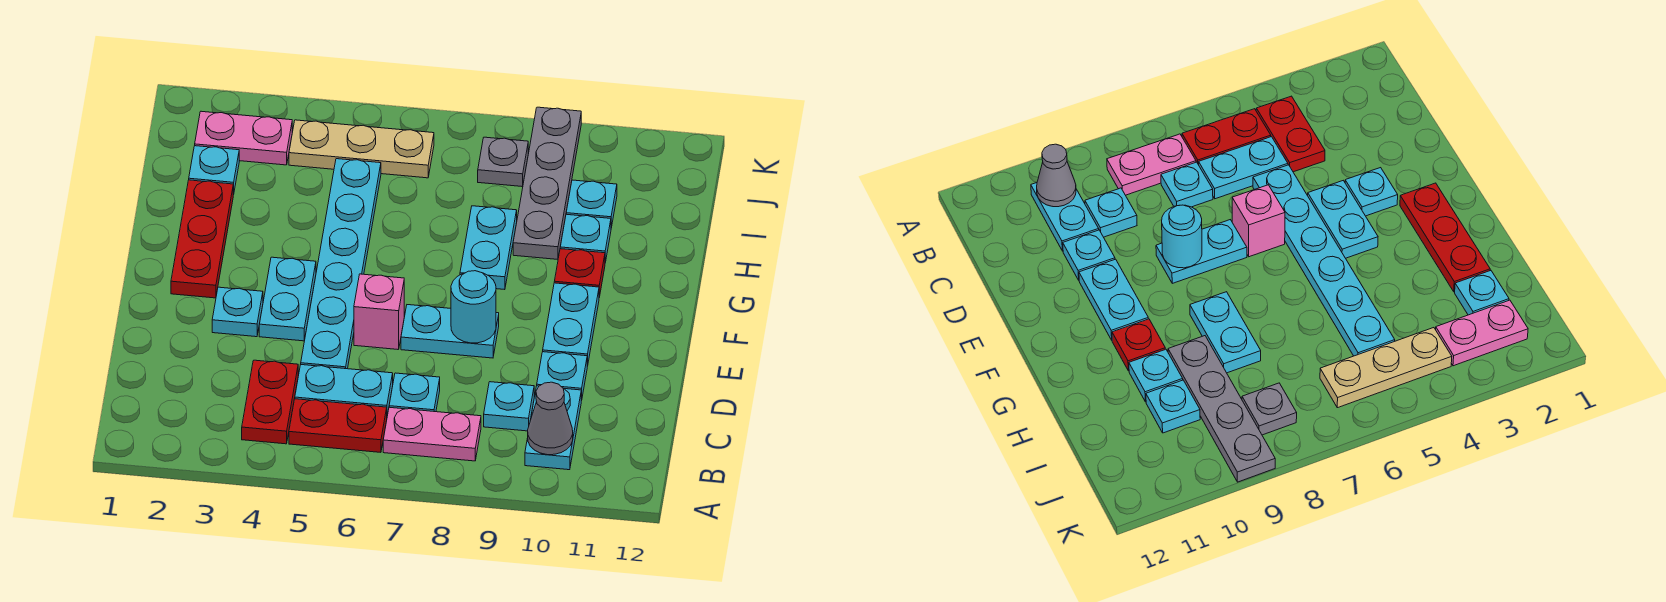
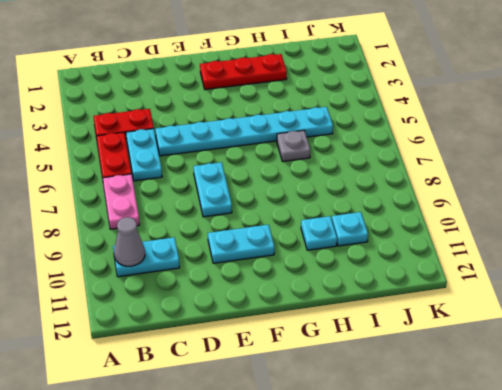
grey plate H6 level 1 -> grey plate J8 level 1
none -> cyan plate C7 level 1
none -> cyan plate C9 level 1
none -> cyan plate D10 level 1

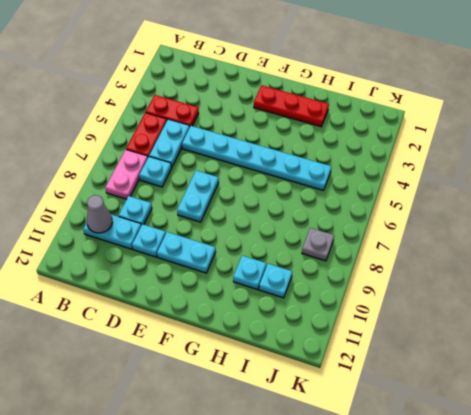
none -> cyan plate E3 level 1
none -> cyan plate E4:F4 level 1
none -> pink brick E6 level 1

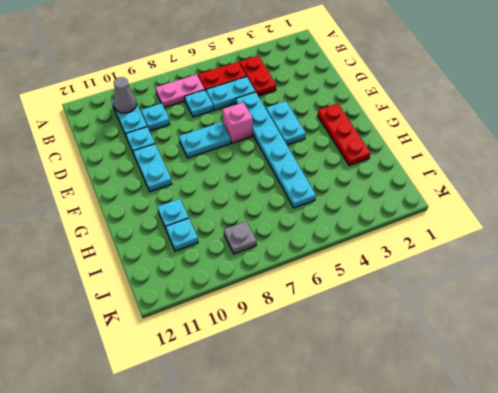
none -> cyan plate E3 level 1
none -> cyan plate G8:H8 level 1
none -> red plate G10 level 1

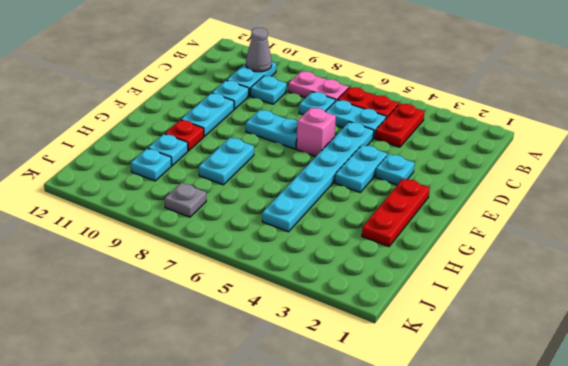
none -> grey plate H9:K9 level 1
none -> cyan plate I2 level 1
none -> pink plate J2:J3 level 1

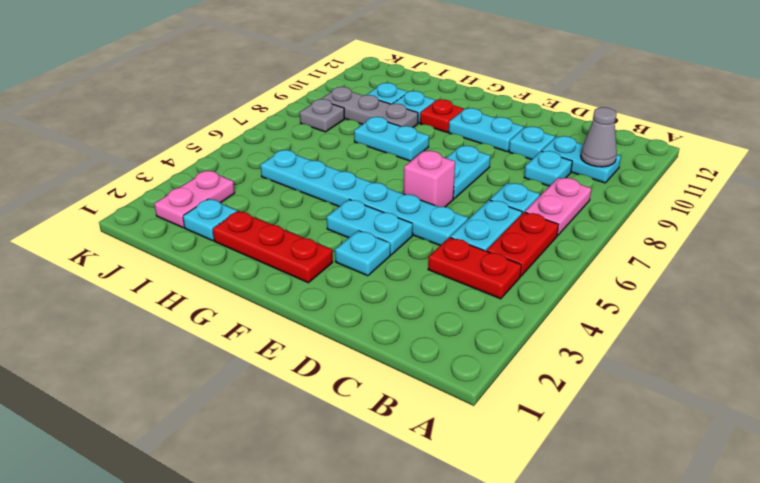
grey plate H9:J9 level 1 -> grey plate H9:K9 level 1
none -> tan plate J4:J6 level 1
none -> cyan round brick E8 level 2

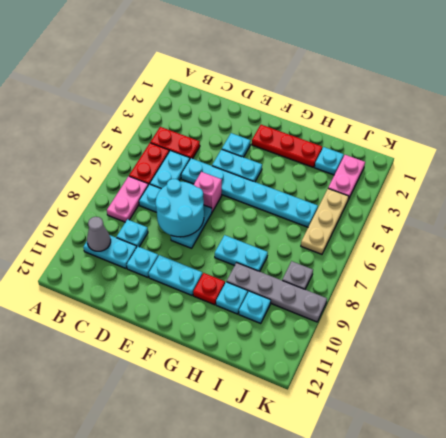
cyan round brick D7:E8 level 2 -> cyan round brick E8 level 2

